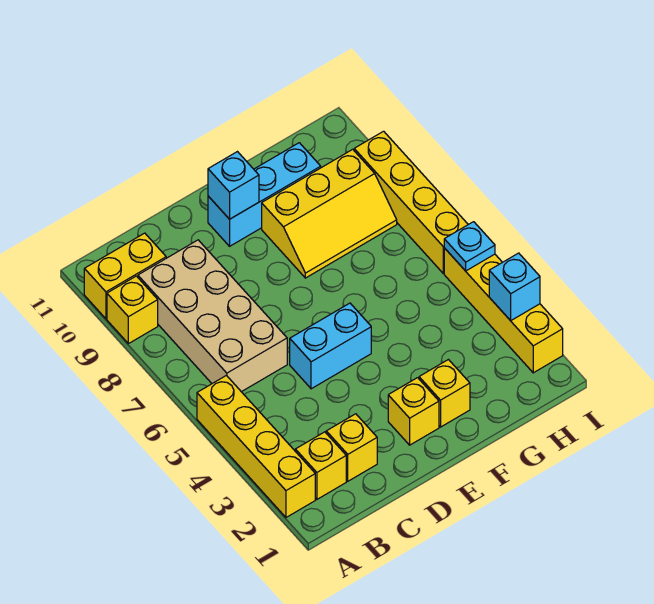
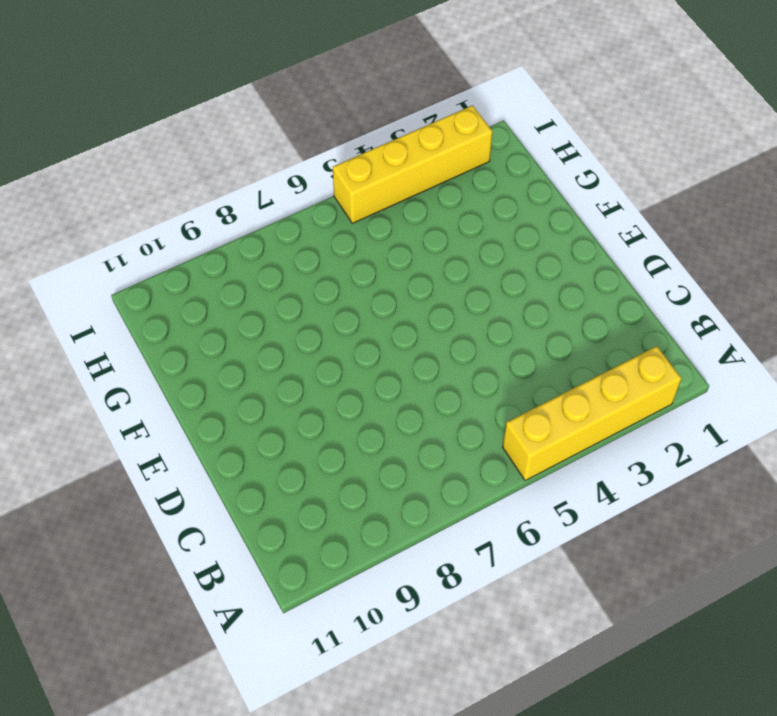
none -> yellow brick A9 level 1
none -> yellow brick A10:B10 level 1
none -> yellow brick B2 level 1

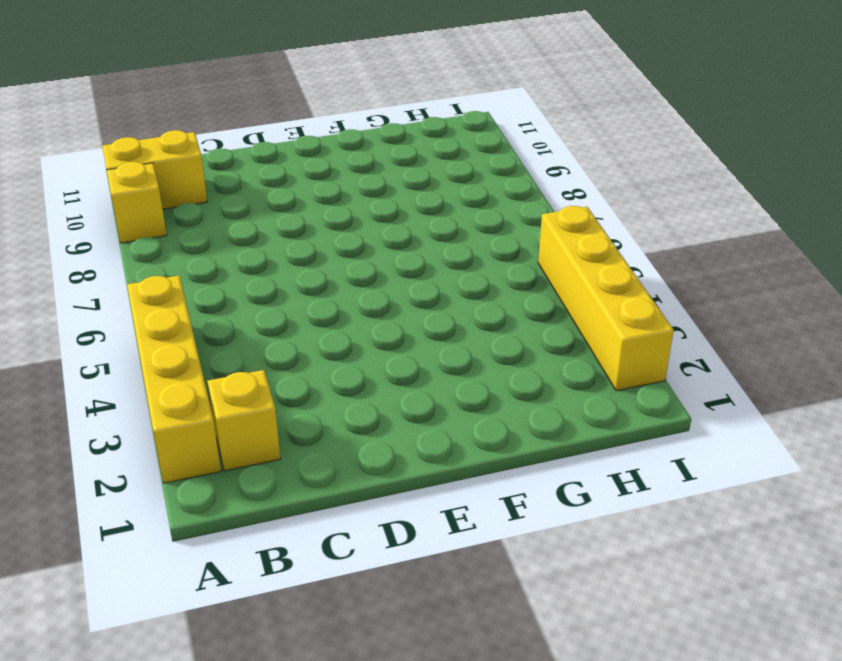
none -> tan brick B6:C9 level 1
none -> yellow brick C2 level 1
none -> cyan brick D5:E5 level 1

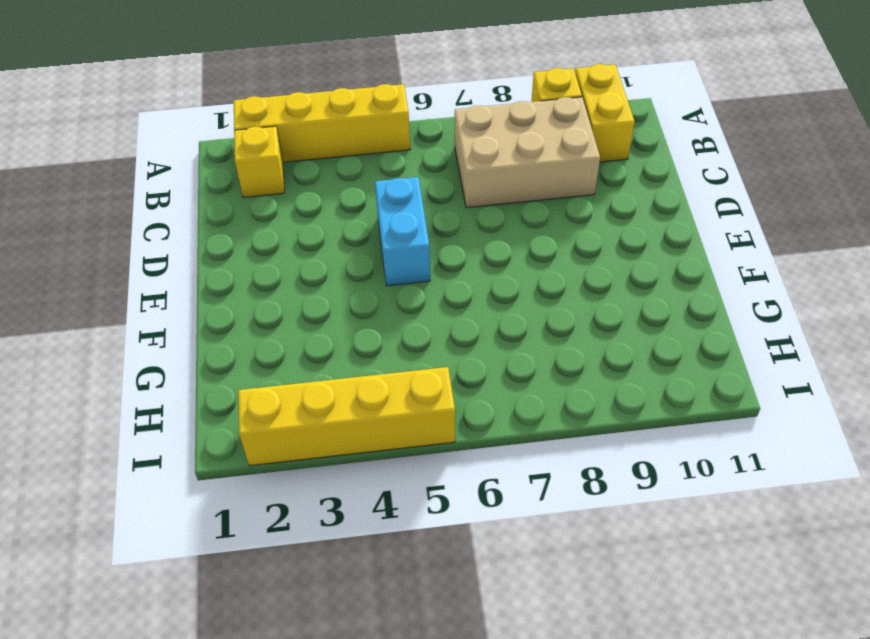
tan brick B7:C9 level 1 -> tan brick B6:C9 level 1
none -> yellow brick C2 level 1
none -> yellow brick E2 level 1
none -> cyan brick E10:G10 level 1

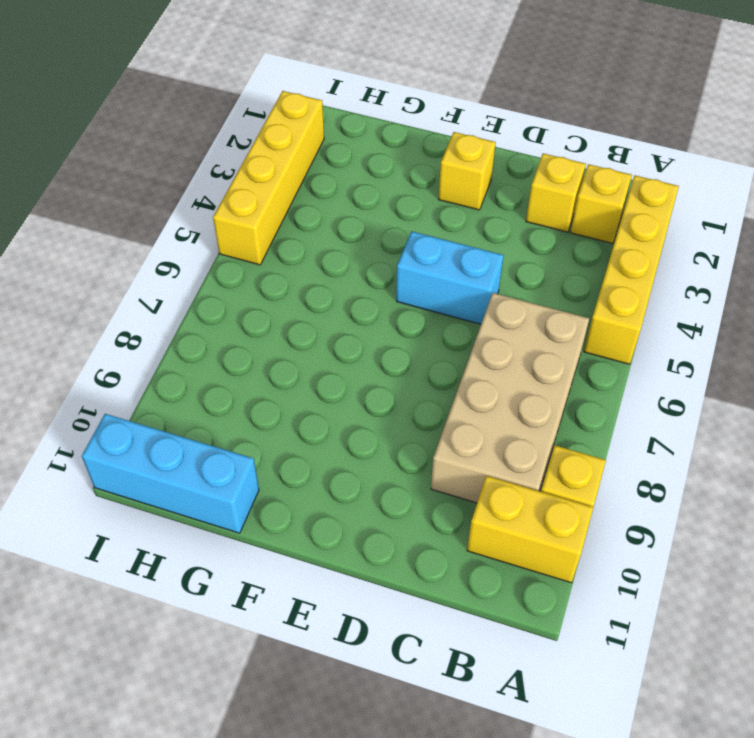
cyan brick G11:I11 level 1 -> cyan brick E10:G10 level 1
none -> yellow brick F2 level 1
none -> yellow slope F8:H9 level 1 top 9
none -> yellow brick I6:I9 level 1

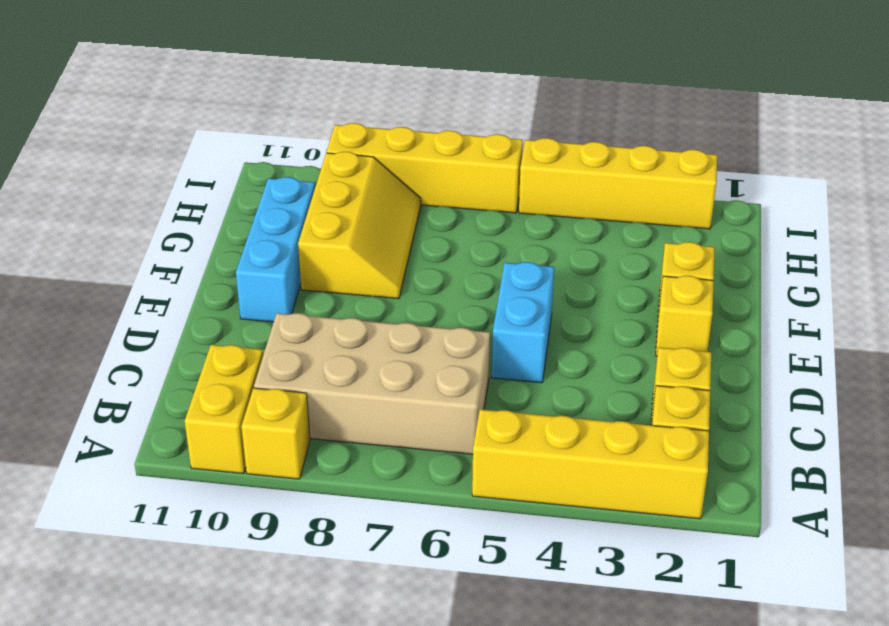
none -> cyan brick E10 level 2
none -> cyan brick I3 level 2
none -> cyan plate I5 level 2

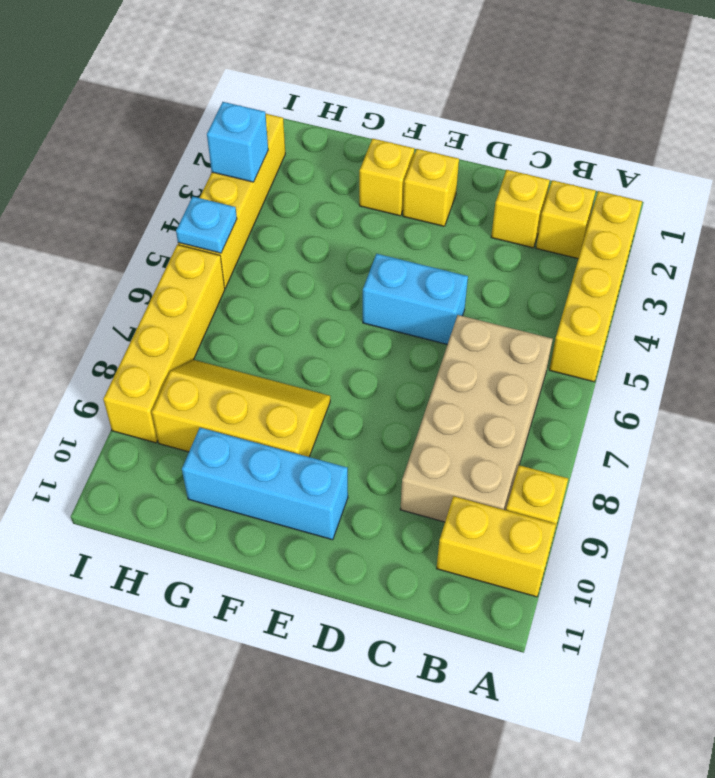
none -> cyan brick E10 level 2

